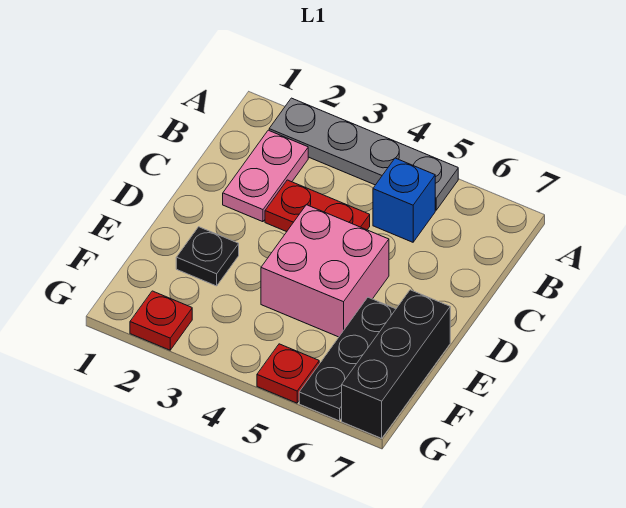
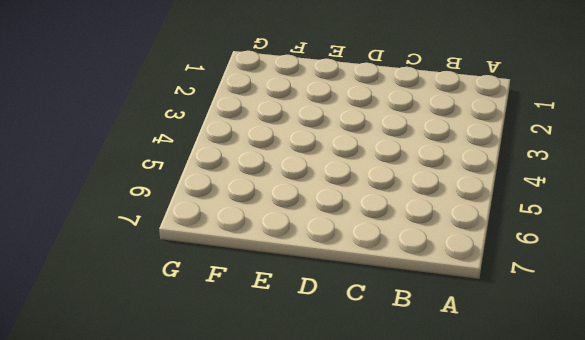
none -> grey plate A2:A5 level 1
none -> pink plate B2:C2 level 1

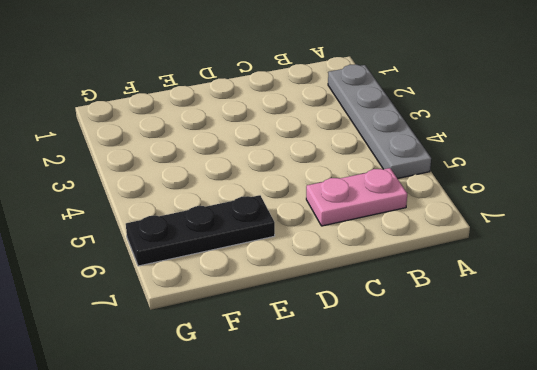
pink plate B6:C6 level 1 -> pink plate B2:C2 level 1
none -> blue brick B5 level 1
none -> red plate C3:C4 level 1

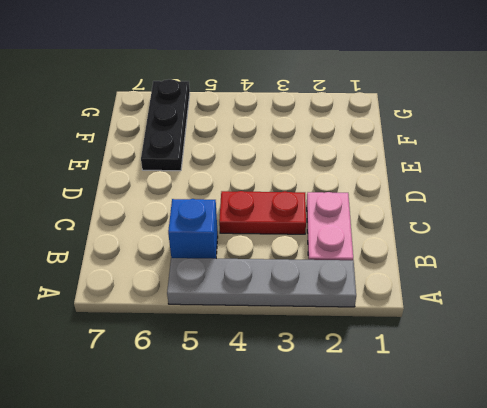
none -> pink brick D4:E5 level 1
none -> black plate E2 level 1

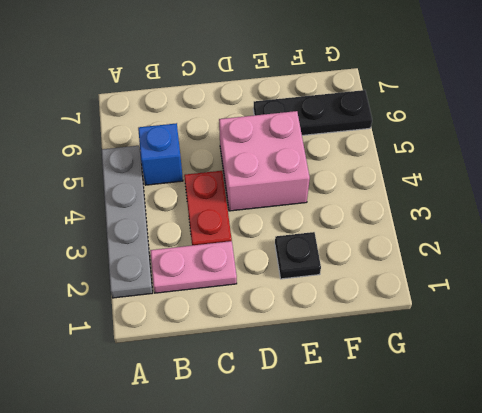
none -> black brick E7:G7 level 1
none -> red plate G2 level 1

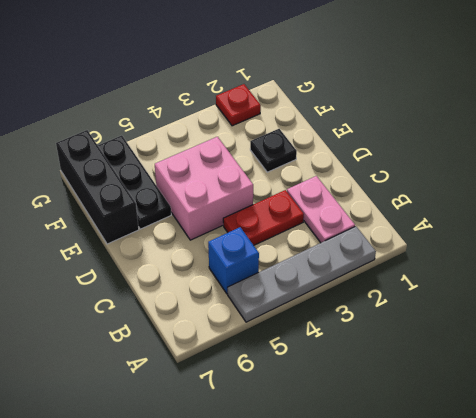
none -> red plate G5 level 1

